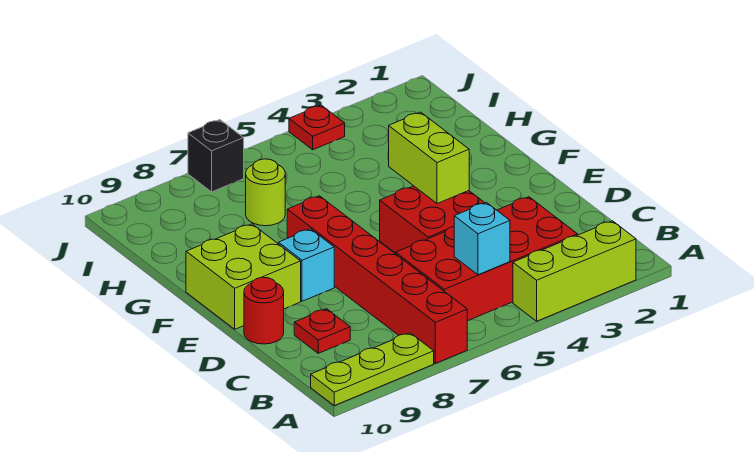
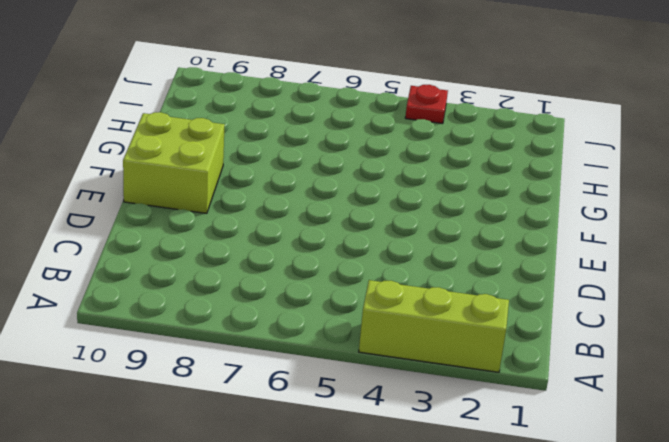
none -> red brick A7:F7 level 1
none -> lime plate A8:A10 level 1
none -> red brick B3:C6 level 1

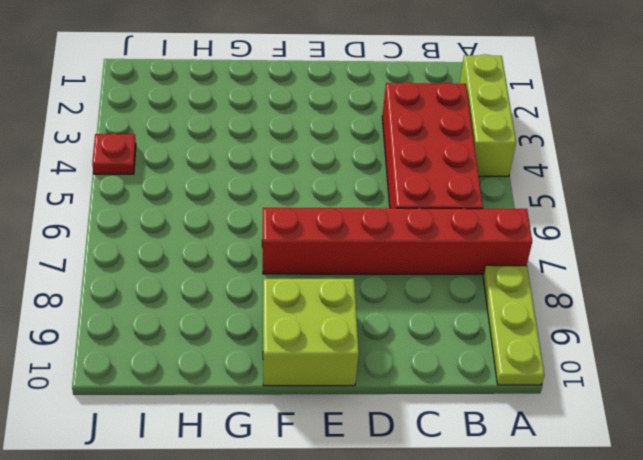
none -> red plate C9 level 1
none -> red brick D4:E5 level 1
none -> red round brick D10 level 1

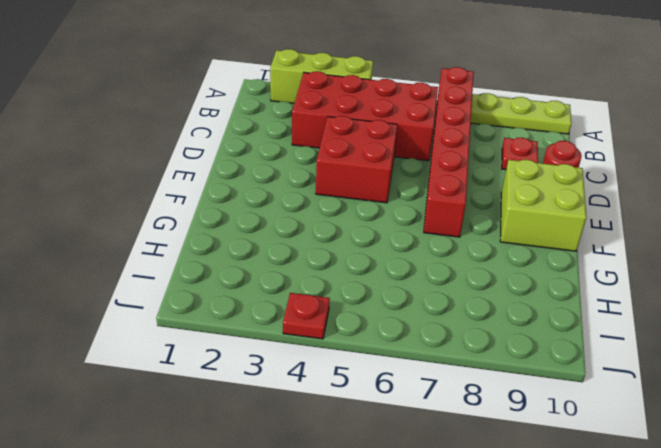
none -> cyan brick E8 level 1
none -> lime round brick H7 level 1
none -> black brick J7 level 1

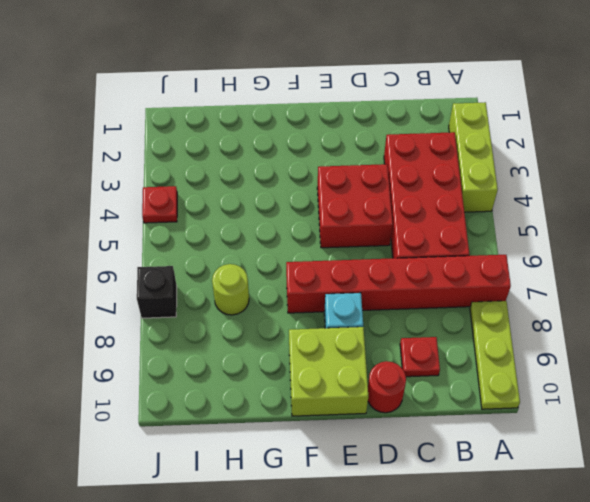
none -> cyan brick B5 level 2
none -> lime brick E4:F4 level 2

